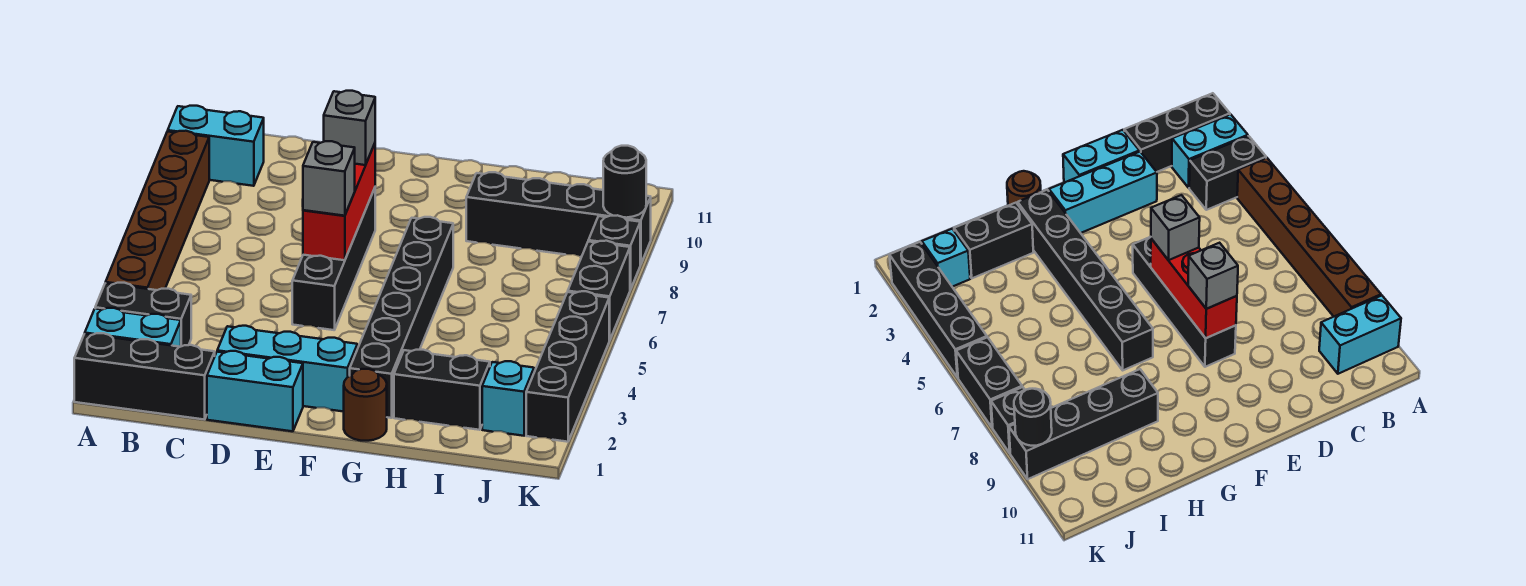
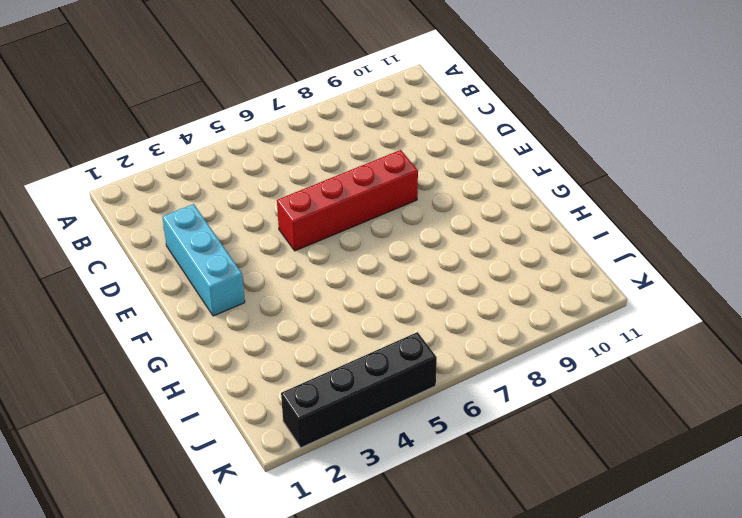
red brick E5:E8 level 1 -> black brick E5:E8 level 1
none -> black brick A1:C1 level 1
none -> cyan brick A2:B2 level 1
none -> black brick A3:B3 level 1

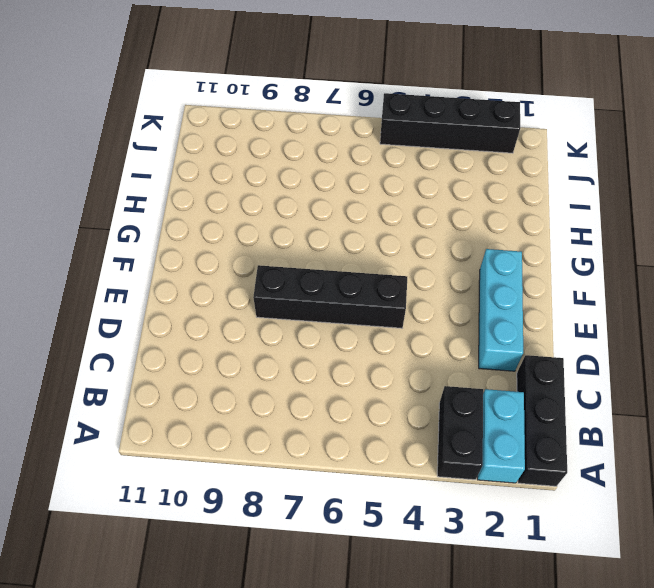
none -> brown brick A4:A9 level 1
none -> cyan brick A10:B10 level 1
none -> cyan brick D1:E1 level 1

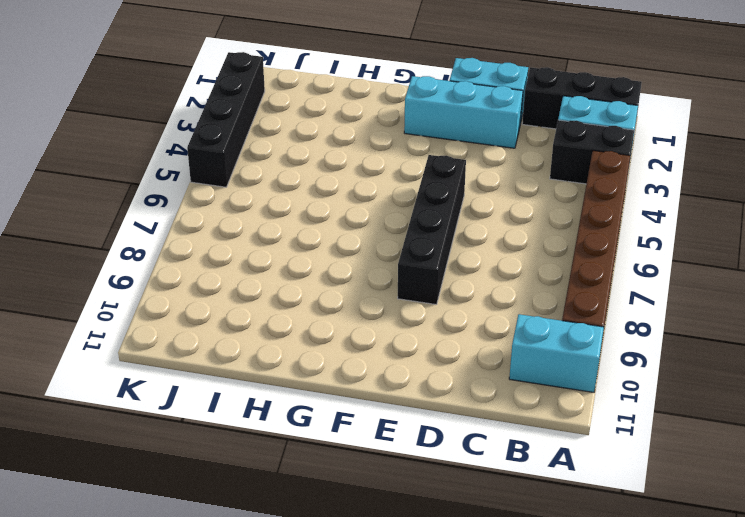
none -> brown round brick G1 level 1
none -> black brick G2:G7 level 1
none -> black brick H2:I2 level 1

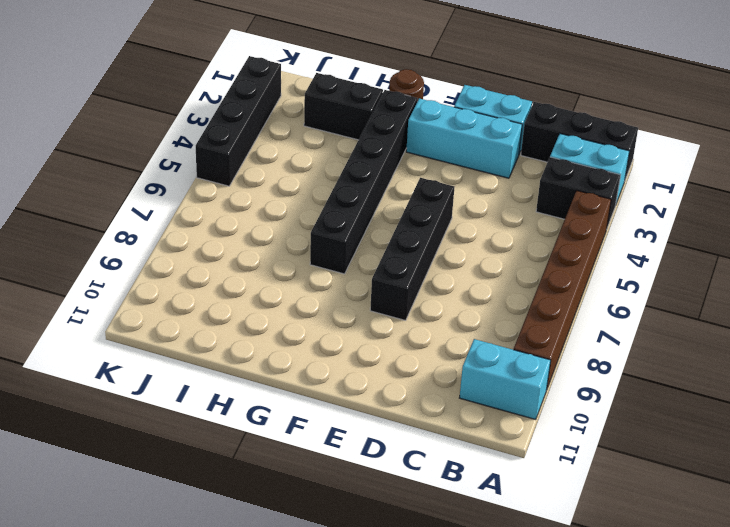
none -> black brick H9:K9 level 1
none -> cyan brick J2 level 1
none -> black brick K6:K7 level 1

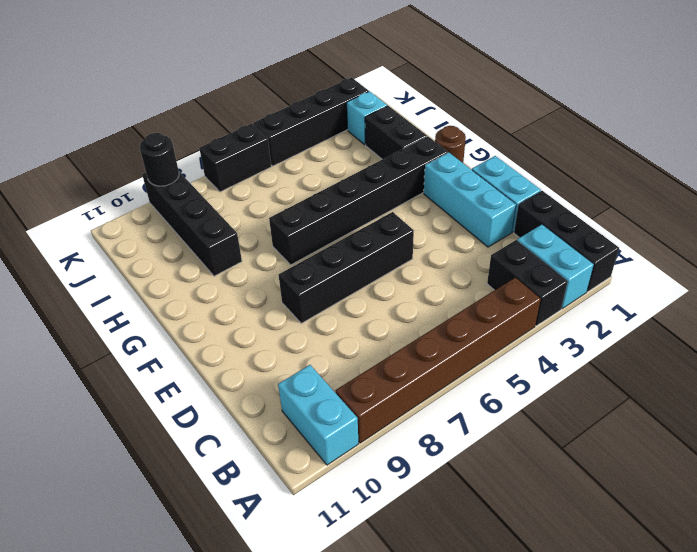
none -> black brick K8 level 1
none -> red brick E6:E8 level 2
none -> grey brick E6 level 3

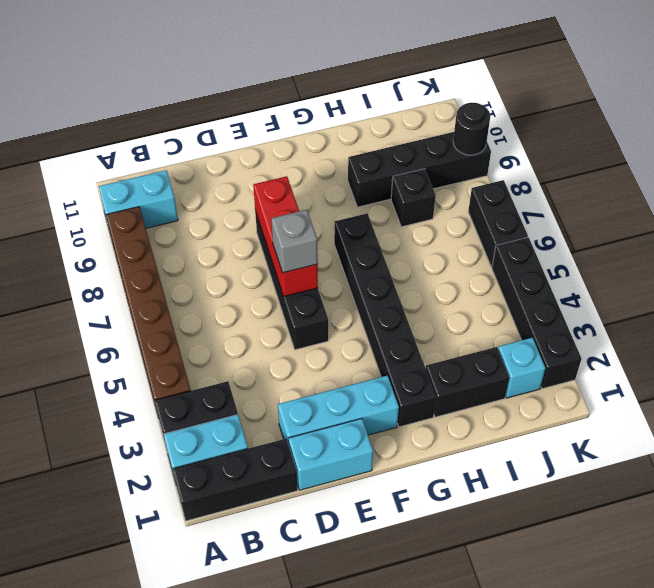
black brick I8 level 1 -> black brick K8 level 1
none -> brown round brick G1 level 1
none -> grey brick E8 level 3

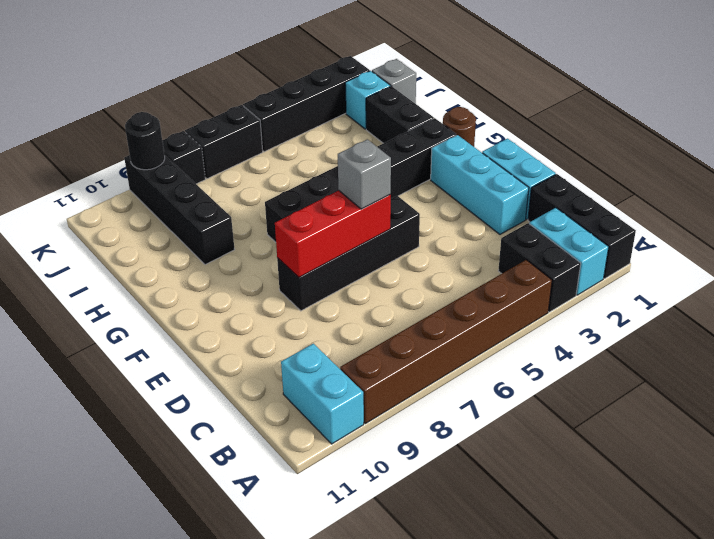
grey brick J1 level 1 -> grey brick E8 level 3

